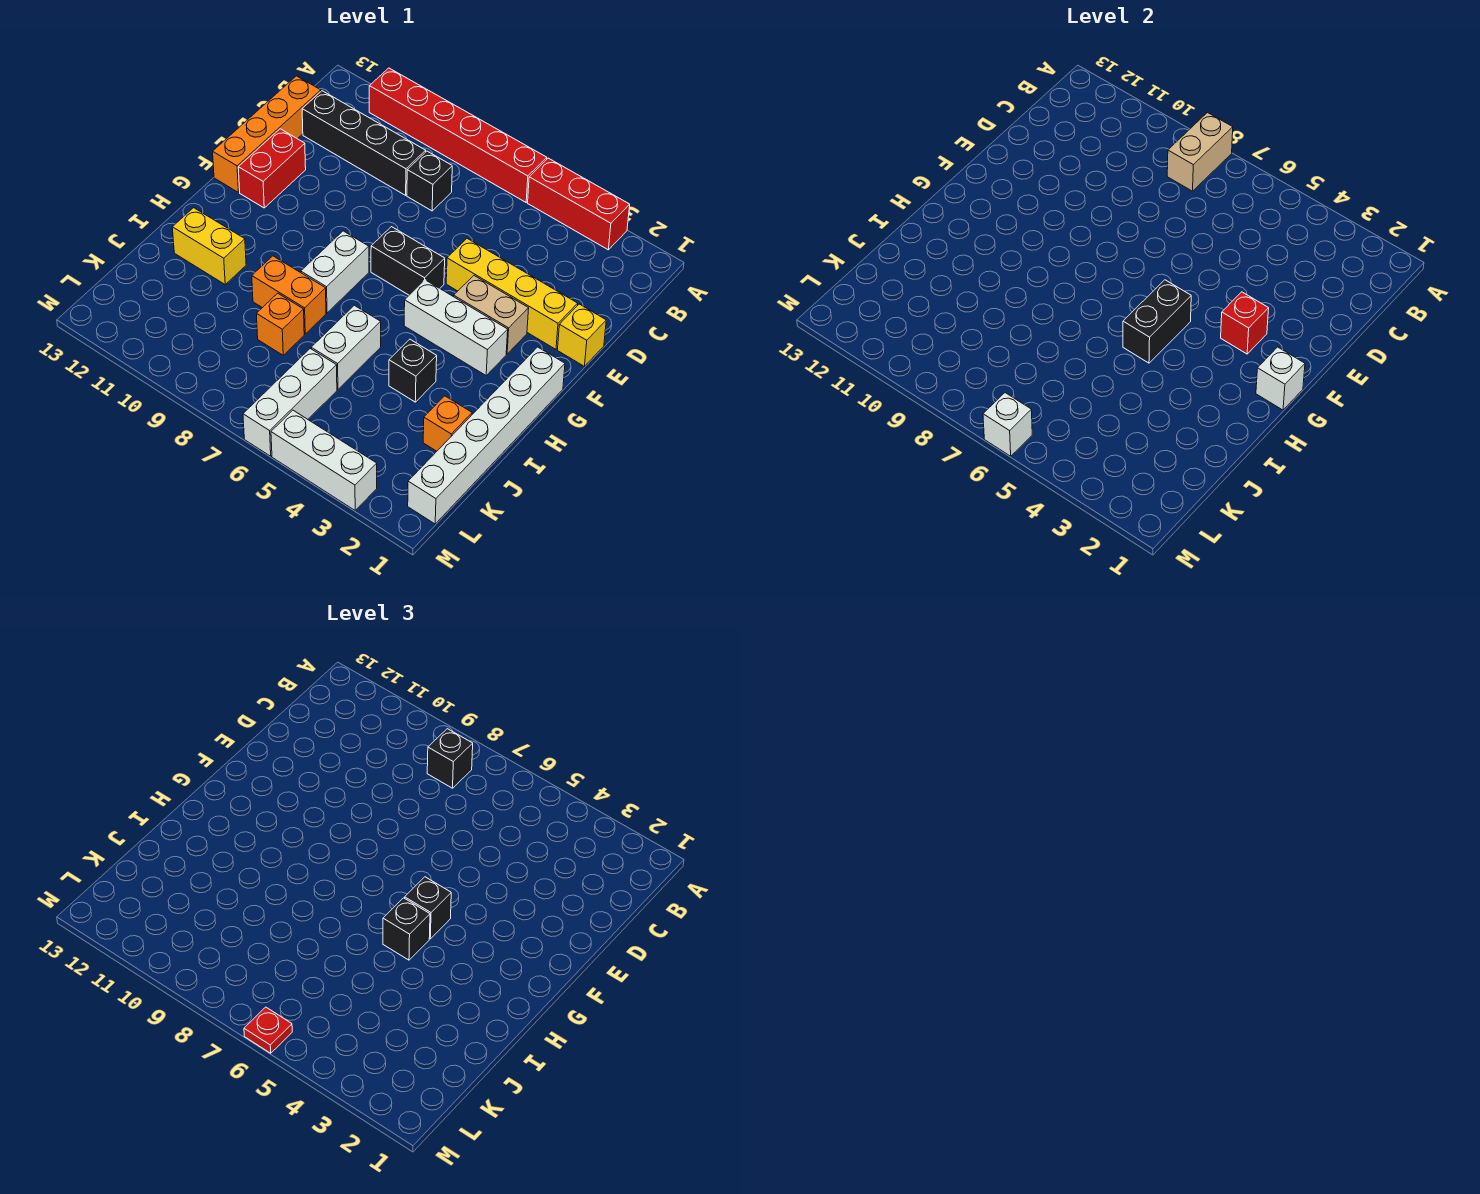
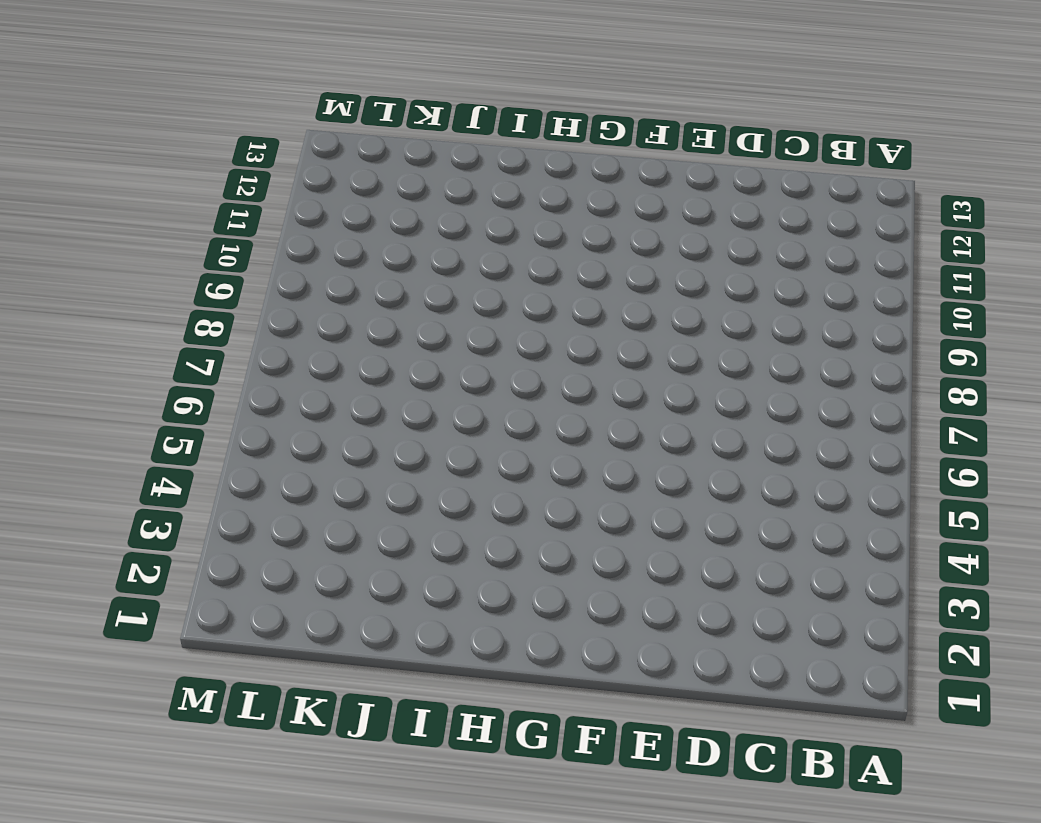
none -> red brick A3:A5 level 1
none -> red brick A6:A11 level 1
none -> black brick C8 level 1
none -> black brick C9:C12 level 1

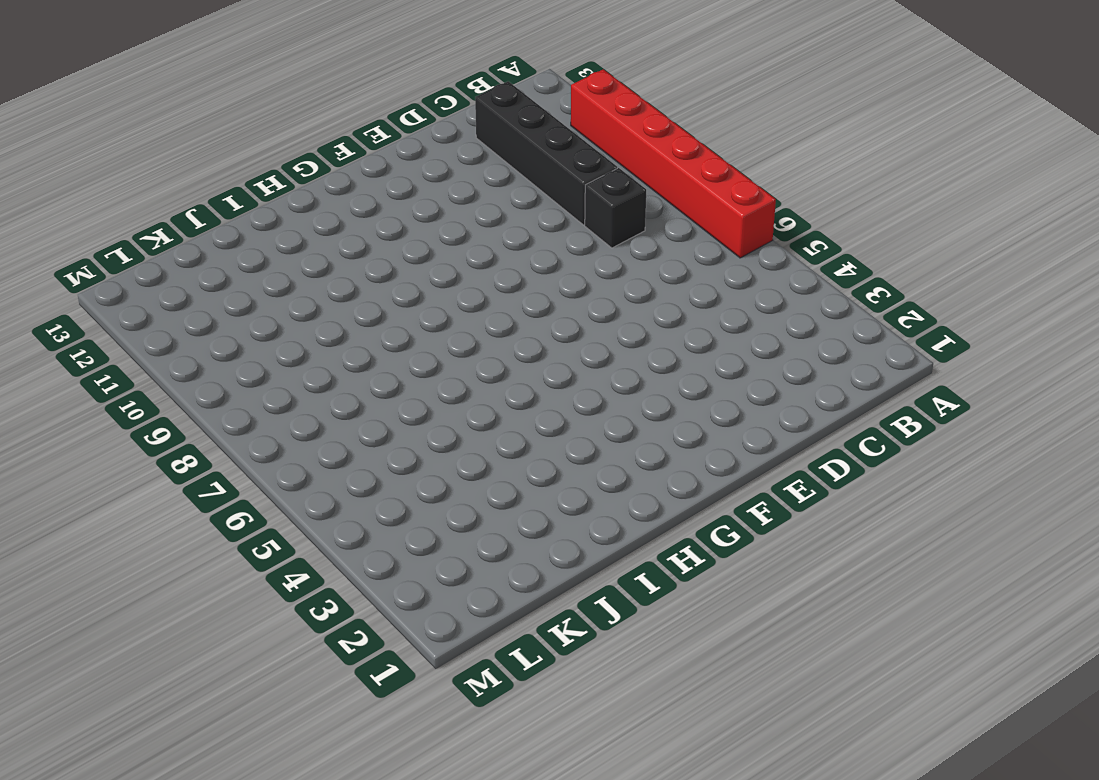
none -> red brick A3:A5 level 1
none -> orange brick C13:F13 level 1
none -> yellow brick E1 level 1
none -> yellow brick E2:E5 level 1

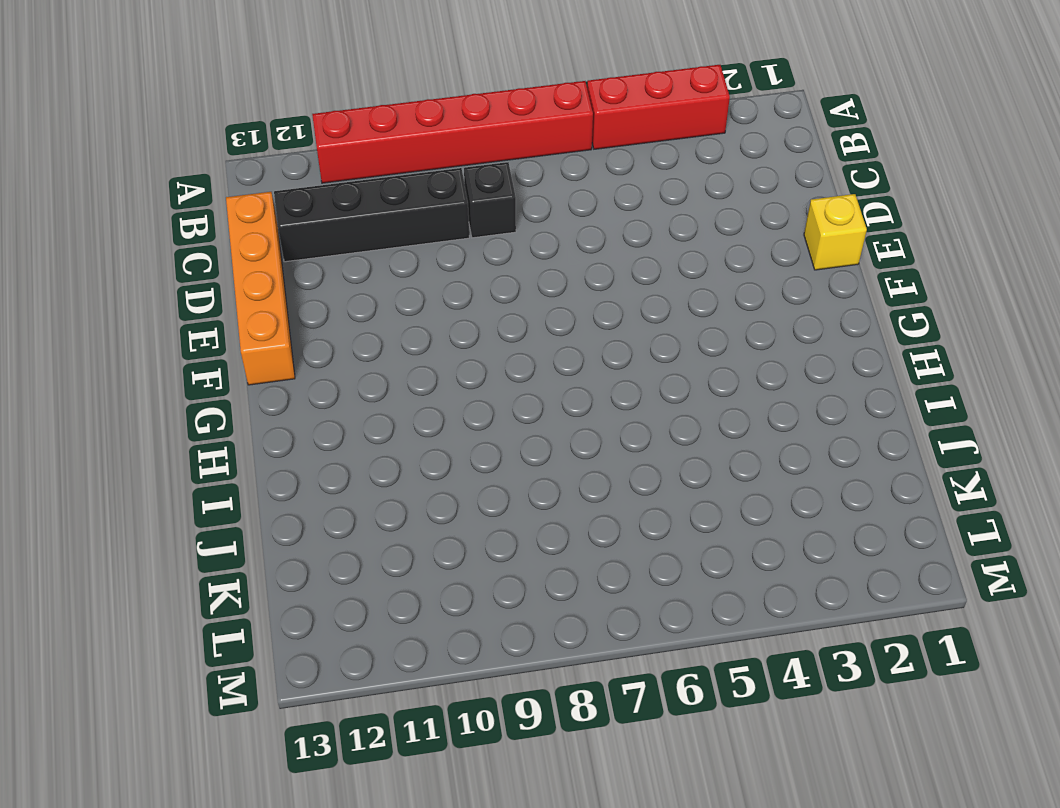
none -> yellow brick E2:E5 level 1
none -> red brick E12:F12 level 1
none -> tan brick F3:F4 level 1
none -> black brick F6:F7 level 1

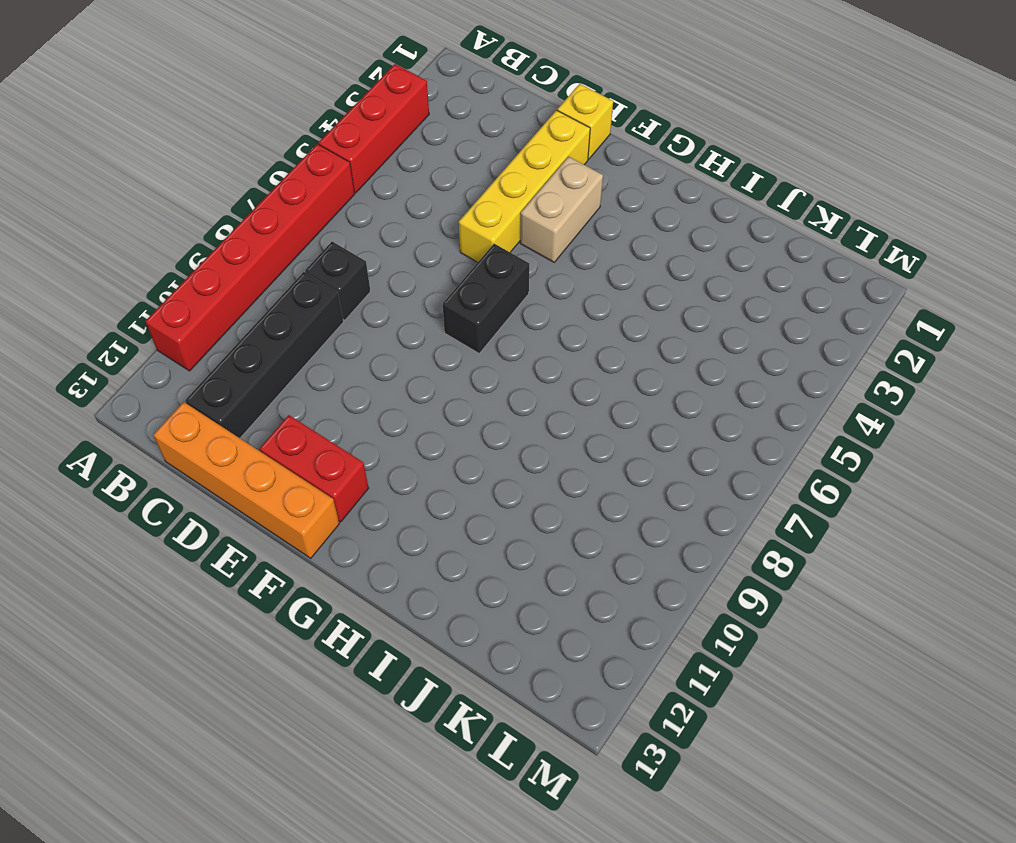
none -> white brick G1:L1 level 1
none -> white brick G3:G5 level 1
none -> white brick G8:H8 level 1
none -> black brick I4 level 1

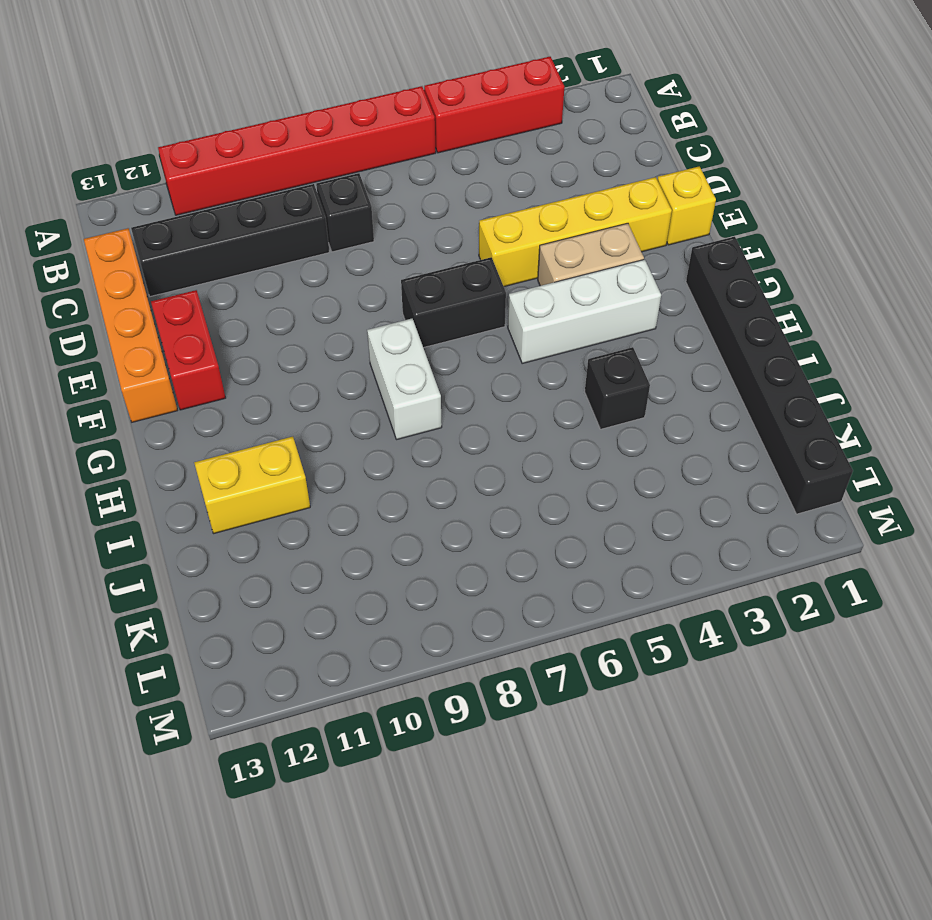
black brick G1:L1 level 1 -> white brick G1:L1 level 1
none -> white brick I6:J6 level 1
none -> orange brick I8:I9 level 1
none -> orange brick J2 level 1
none -> orange brick J8 level 1

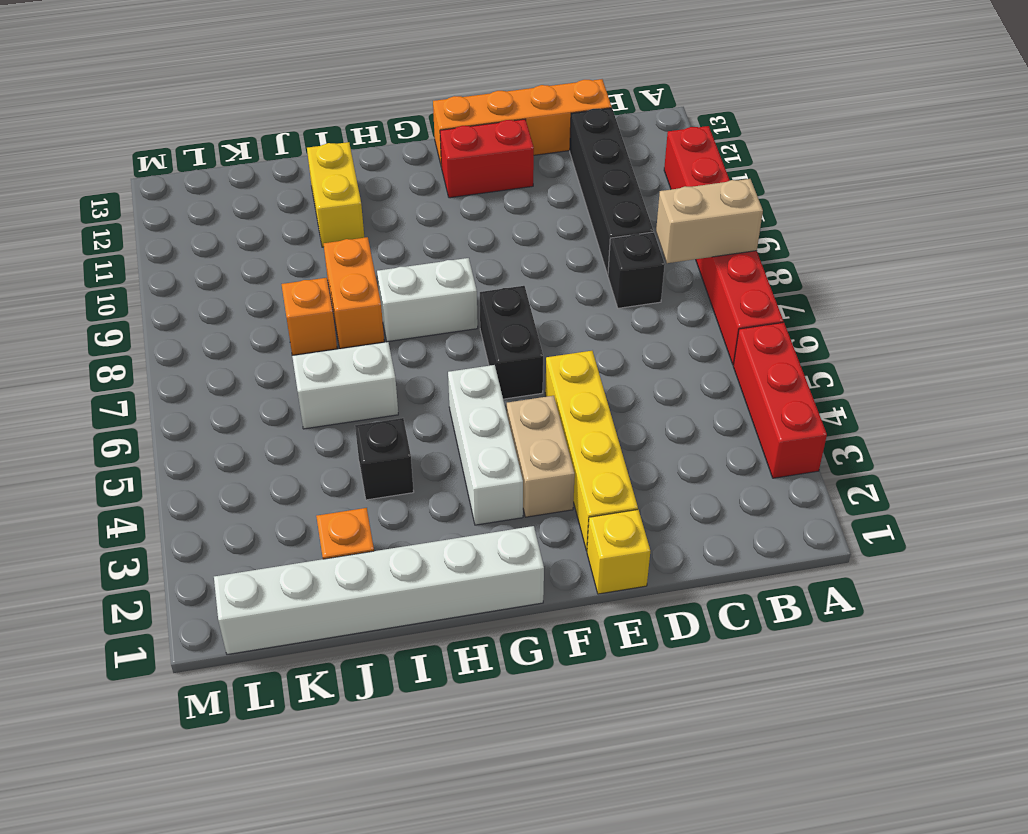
none -> white brick K6:M6 level 1
none -> white brick M3:M5 level 1
none -> red brick F3 level 2
none -> white brick G1 level 2

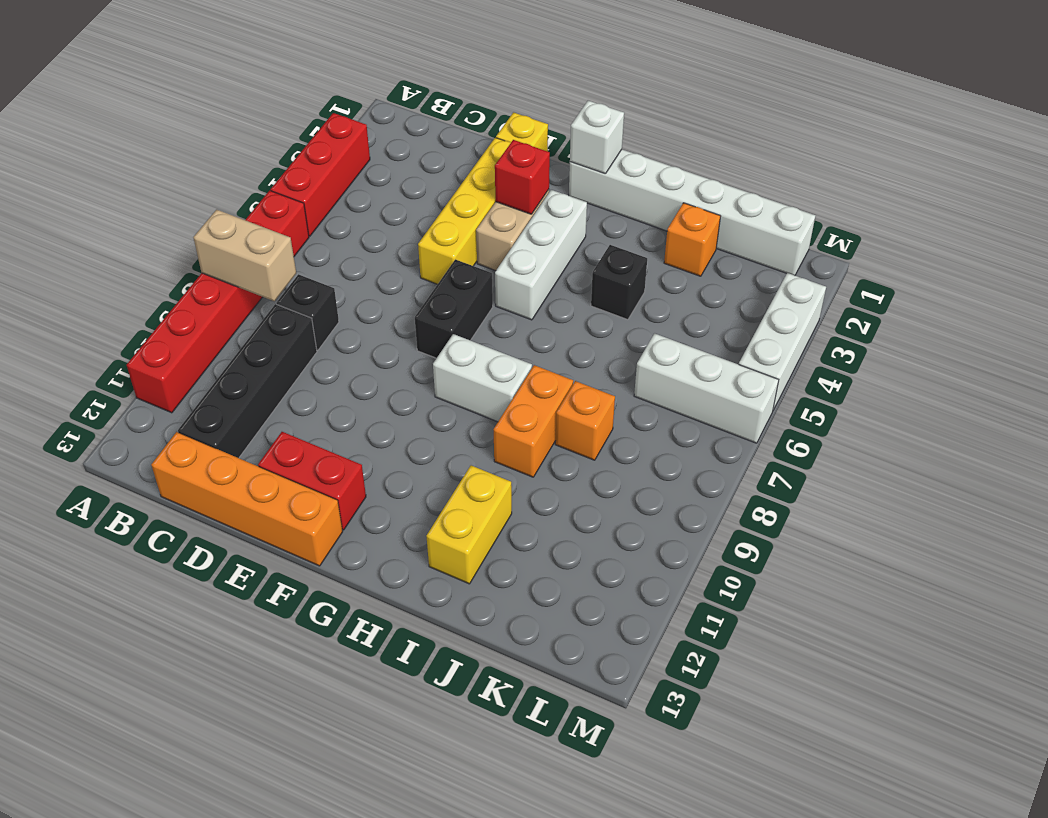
none -> white brick I6:J6 level 1
none -> black brick G5:H5 level 2
none -> white brick M6 level 2
none -> black brick B8 level 3

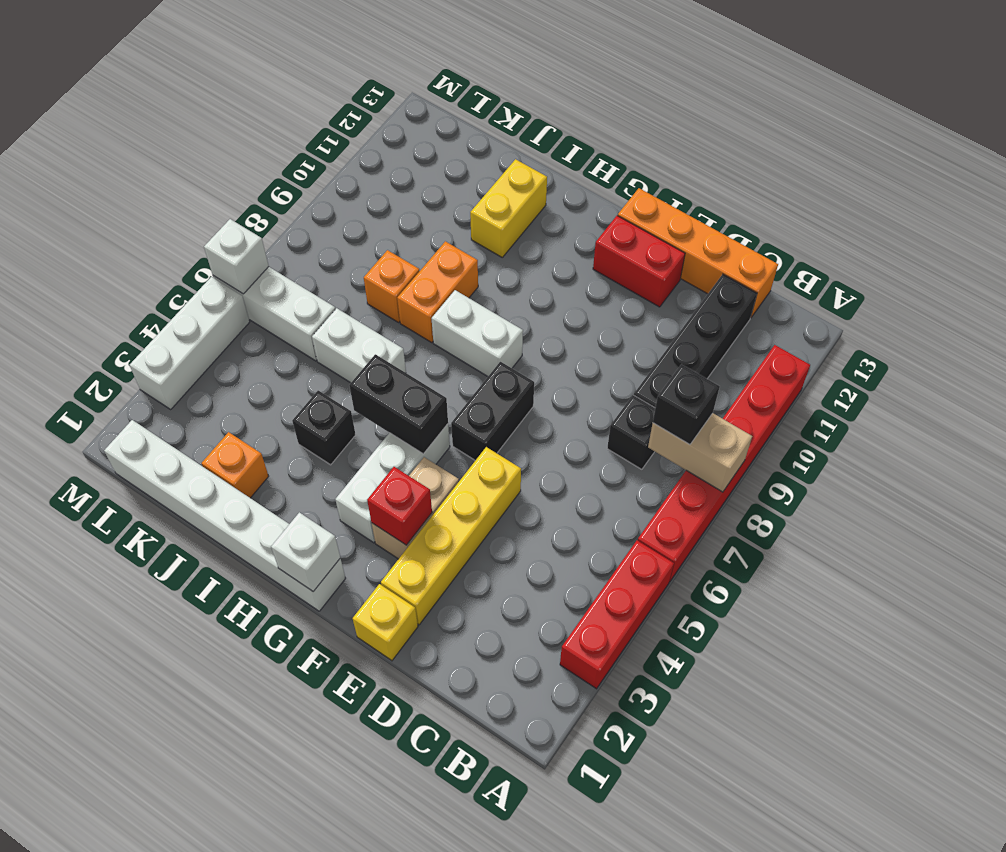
none -> black brick G5 level 3
none -> black brick H5 level 3
none -> red plate M6 level 3

